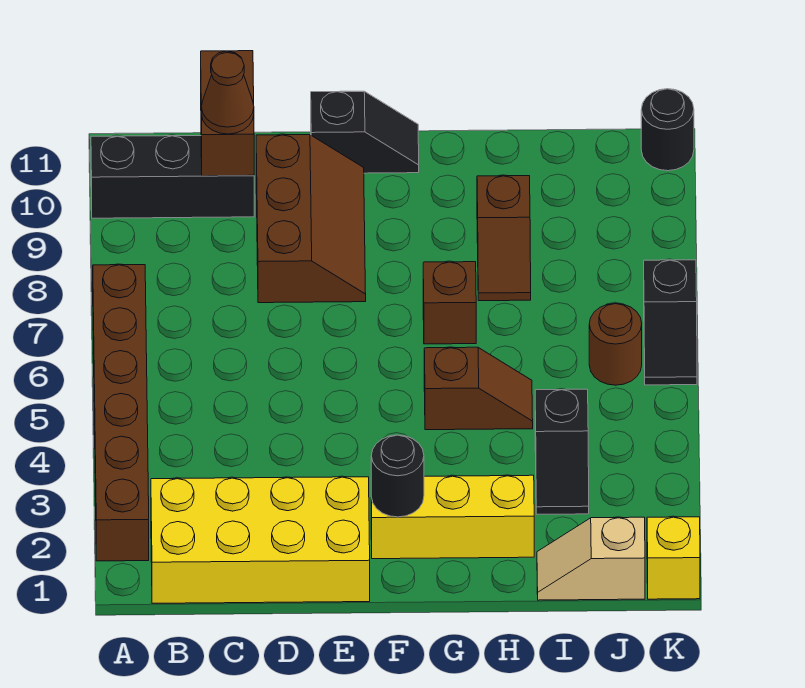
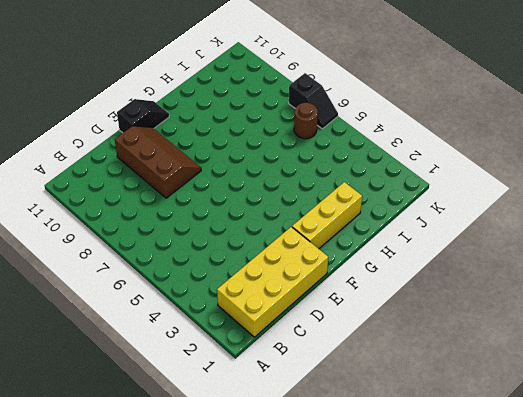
none -> brown brick A2:A7 level 1
none -> black brick A10:C10 level 1
none -> brown slope G5:H5 level 1 top G

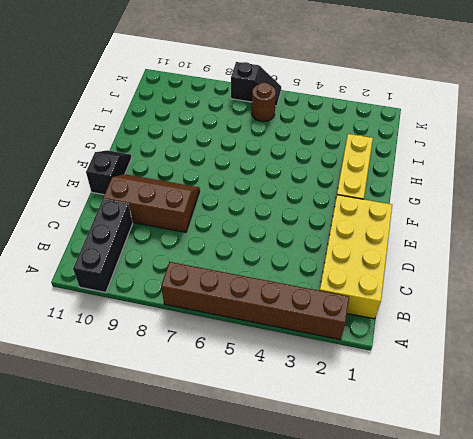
none -> brown slope G5:H5 level 1 top G
none -> brown brick G7 level 1
none -> brown slope H8:H9 level 1 top 9

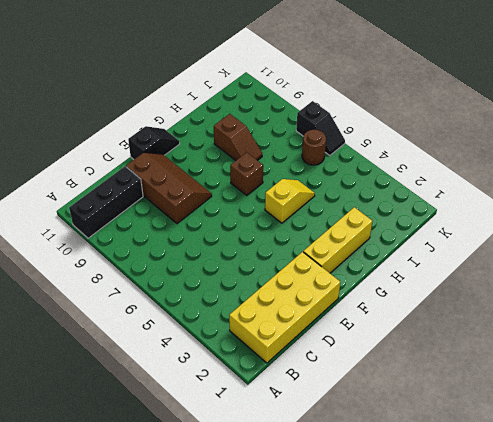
yellow slope G5:H5 level 1 top G -> brown slope G5:H5 level 1 top G
none -> brown brick A2:A7 level 1
none -> tan slope I1:J1 level 1 top J
none -> black slope I3:I4 level 1 top 4

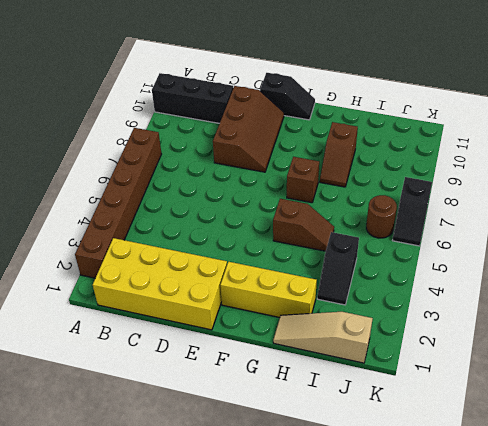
tan slope H1:J1 level 1 top J -> tan slope I1:J1 level 1 top J
none -> yellow brick K1 level 1
none -> black round brick K11 level 1
none -> brown brick C10:C11 level 2

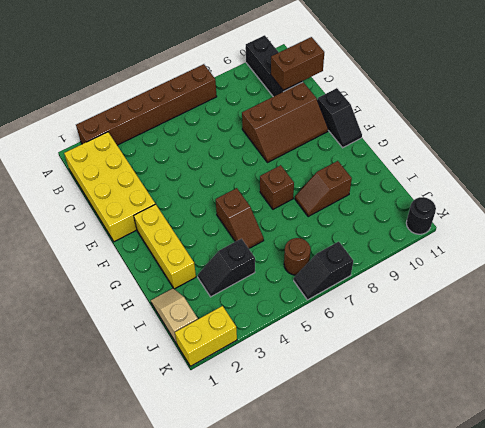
yellow brick K1:K2 level 1 -> yellow brick K1 level 1
none -> black round brick F2 level 2
none -> brown cone C10 level 3

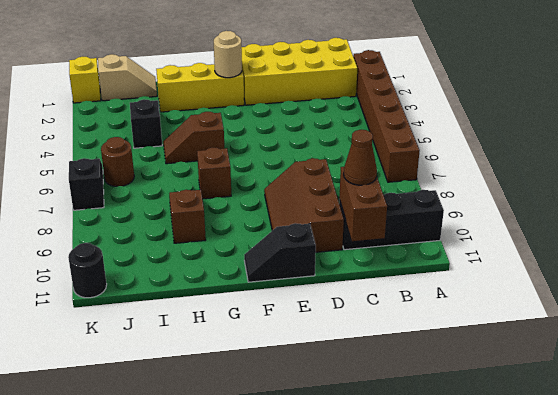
tan round brick F2 level 2 -> black round brick F2 level 2

